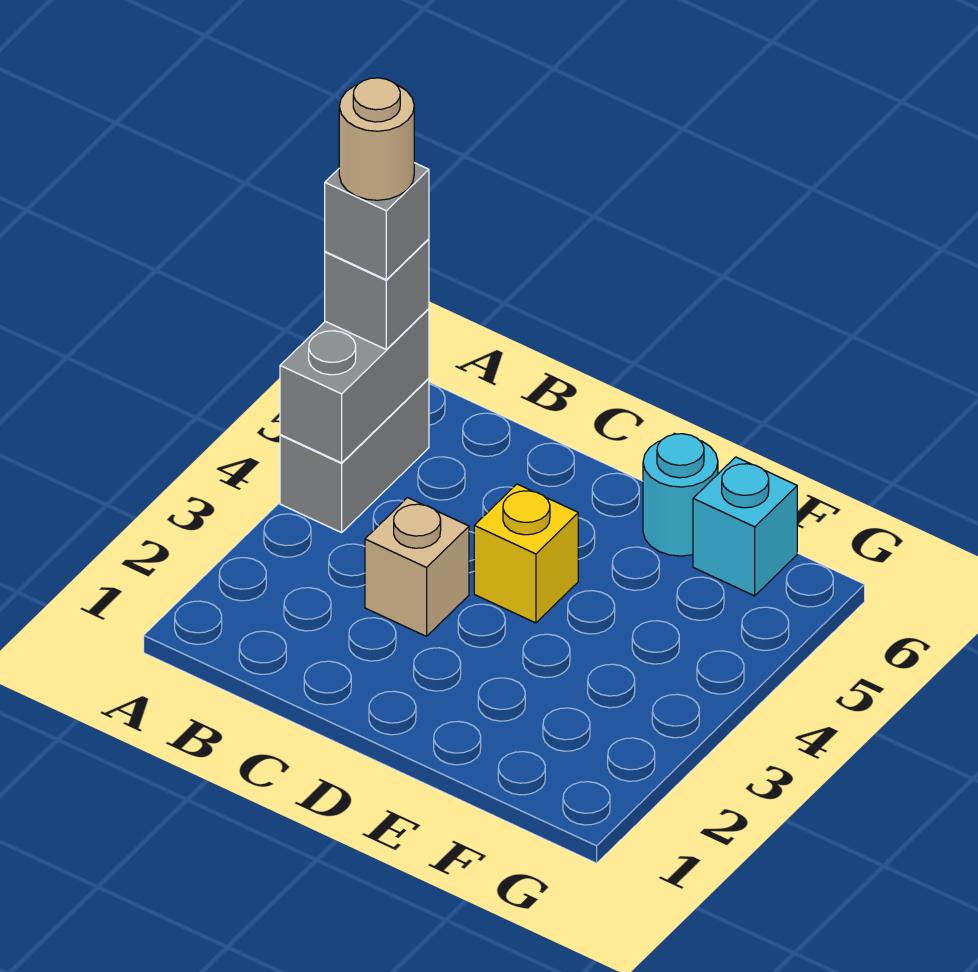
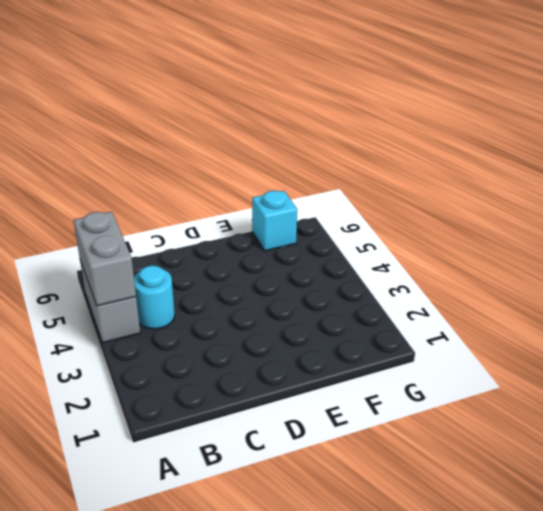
cyan round brick B4 level 1 -> cyan round brick E6 level 1
none -> tan brick C3 level 1
none -> yellow brick D4 level 1

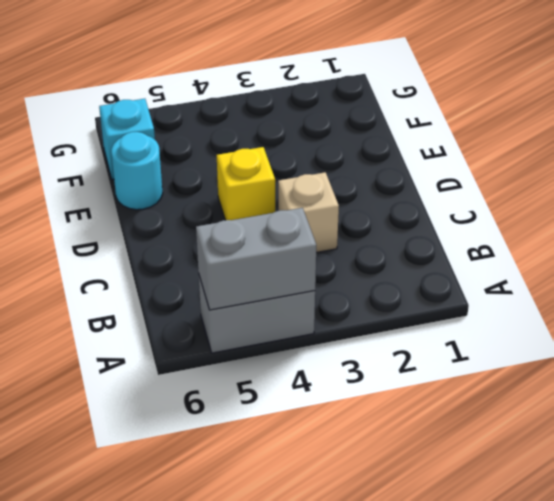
none -> grey brick A5 level 3
none -> grey brick A5 level 4

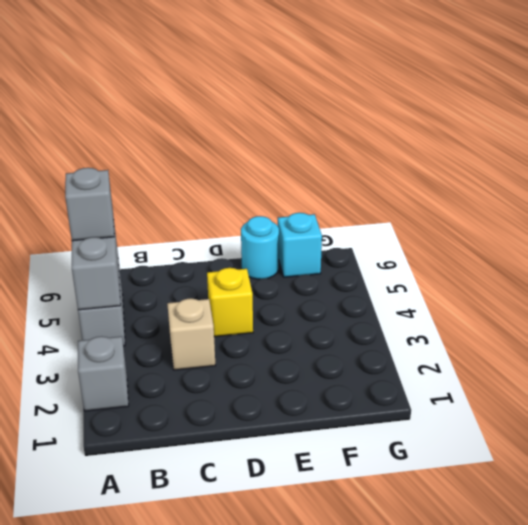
grey brick A2 level 1 -> grey brick A5 level 4
none -> tan round brick A5 level 5

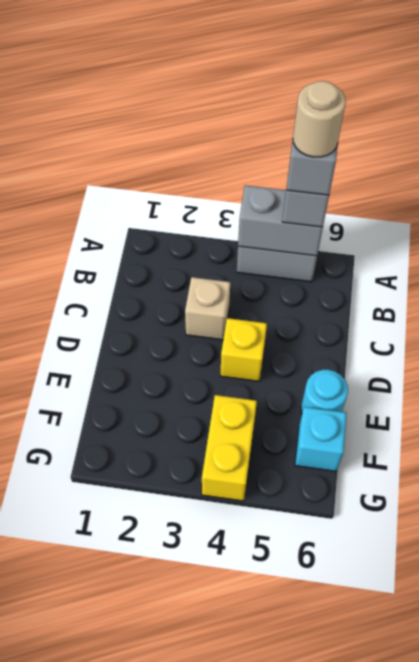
yellow brick F4:G4 level 1 -> none

